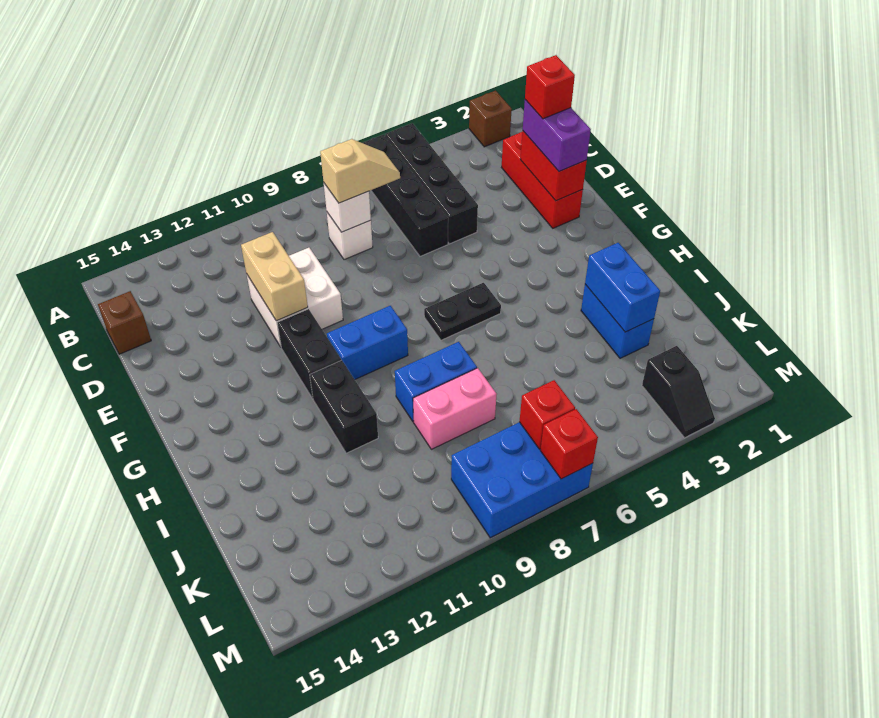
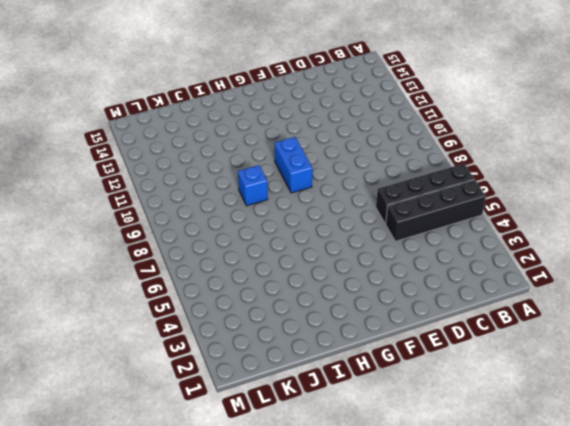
blue brick I9 level 1 -> blue brick I8:I9 level 1
none -> brown brick A2 level 1
none -> red brick C2:E2 level 1
none -> white brick C8 level 1

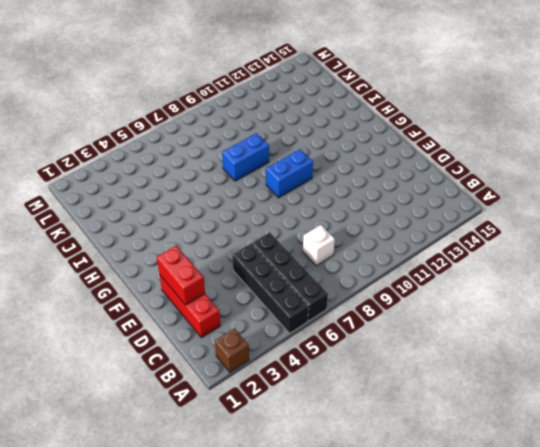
none -> brown brick C15 level 1
none -> white brick D10:E11 level 1
none -> black brick F11:G11 level 1

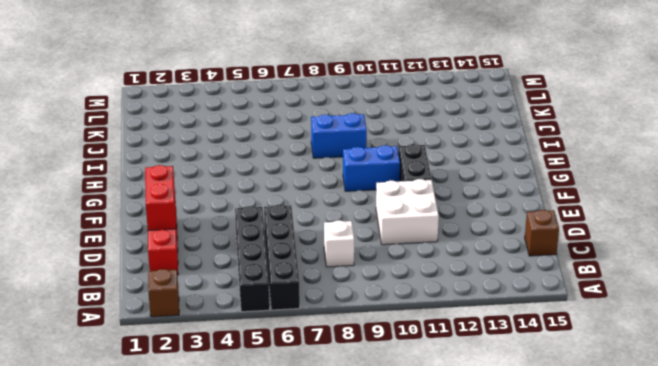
none -> black plate G6:G7 level 1
none -> black brick H11:I11 level 1
none -> blue brick I3:J3 level 1

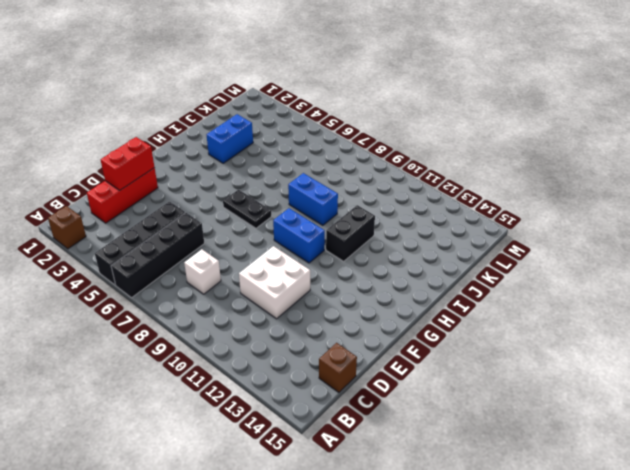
none -> black brick F11:G11 level 1
none -> pink brick J8:J9 level 1
none -> black slope L3:M3 level 1 top L

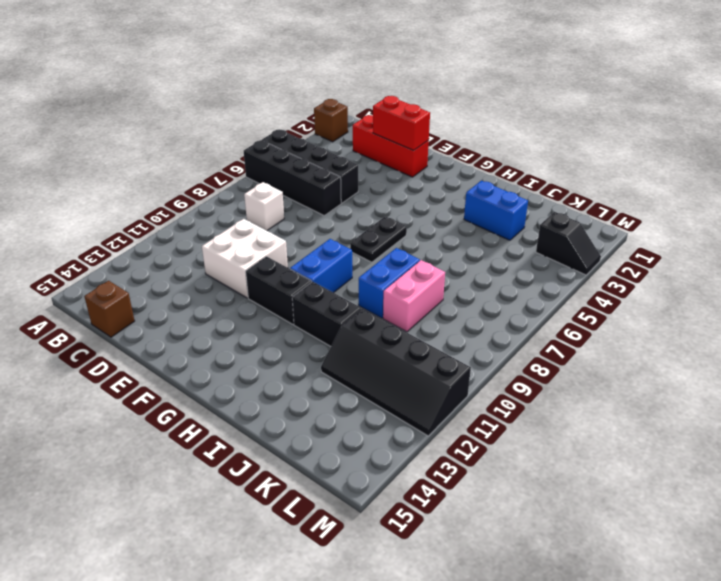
black slope J11:M12 level 1 top 11 -> none
none -> blue brick L7:M9 level 1
none -> white brick C8 level 2
none -> tan brick D11:E11 level 2

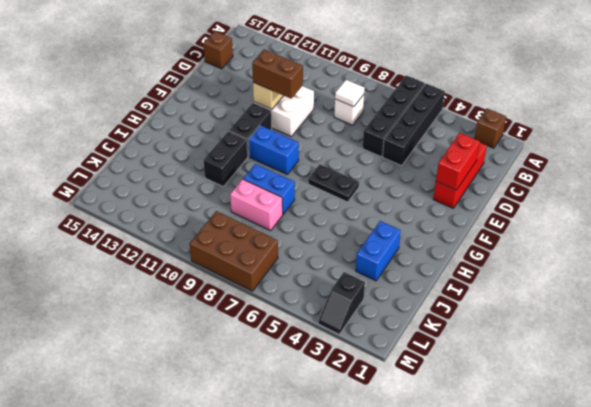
white tile C8 level 2 -> white brick C8 level 2
brown brick E10:E11 level 3 -> none
brown brick L7:M9 level 1 -> blue brick L7:M9 level 1
none -> blue brick I3:J3 level 2
none -> red brick L7 level 2
none -> red brick M7 level 2

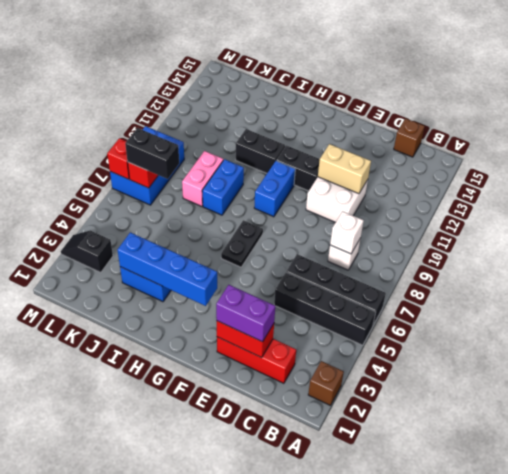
blue brick G3:J3 level 2 -> blue brick I3:J3 level 2
black brick K7:L7 level 3 -> none
none -> tan slope C7:C8 level 3 top 8
none -> red brick D2 level 4

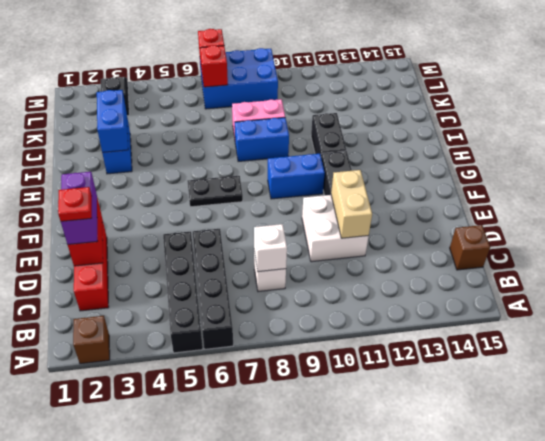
red plate D2 level 4 -> red brick D2 level 4
none -> tan slope C7:C8 level 3 top 8

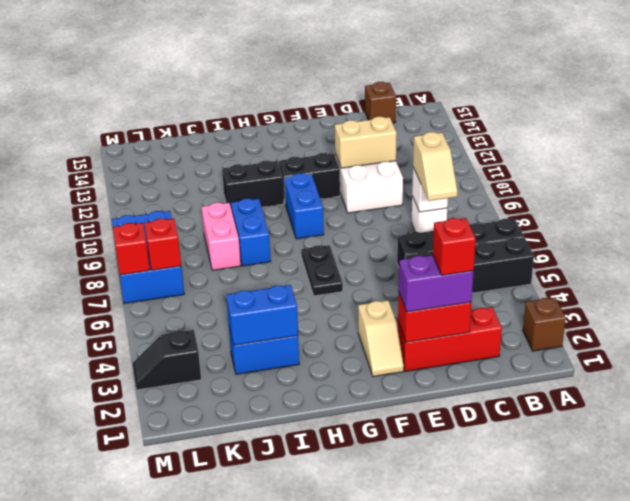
tan slope F2:F3 level 1 top 3 -> none

